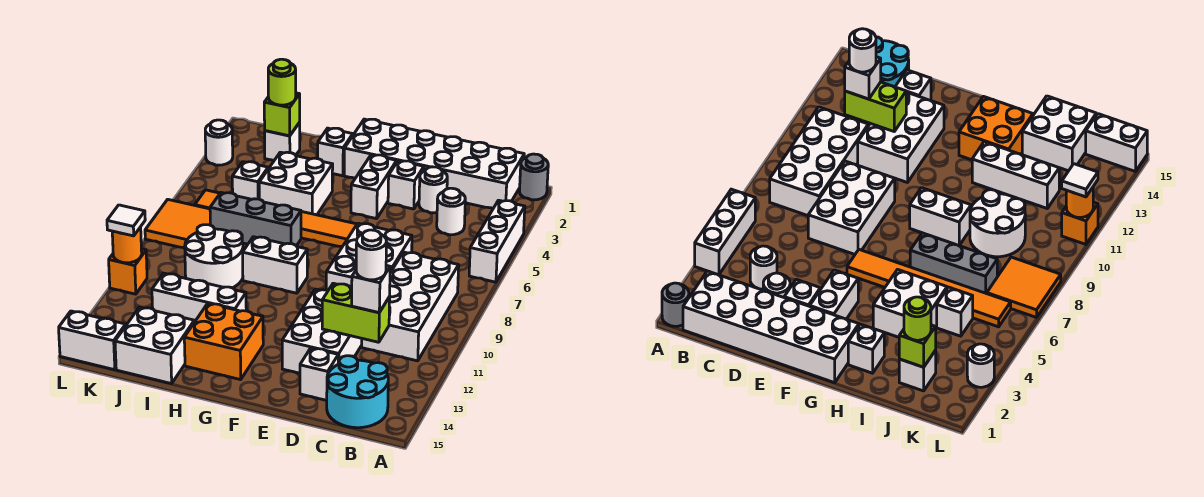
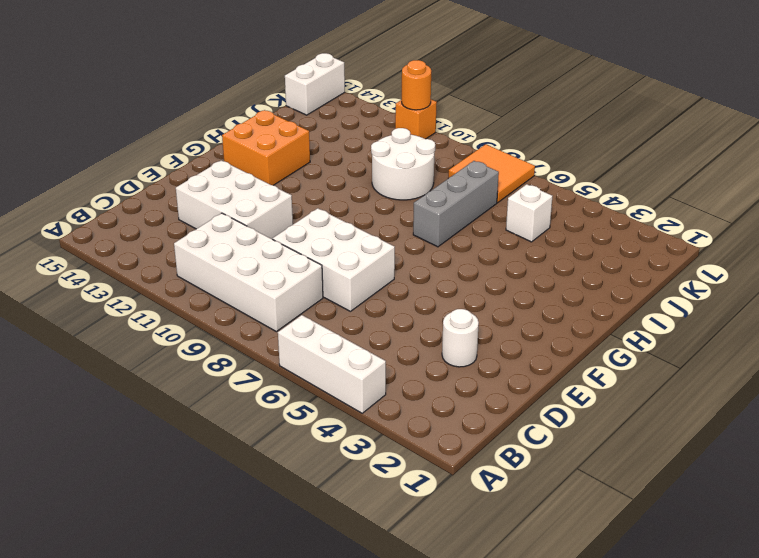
none -> grey round brick A1 level 1
none -> white brick B1:G2 level 1
none -> cyan round brick B14:C15 level 1
none -> white round brick C4 level 1

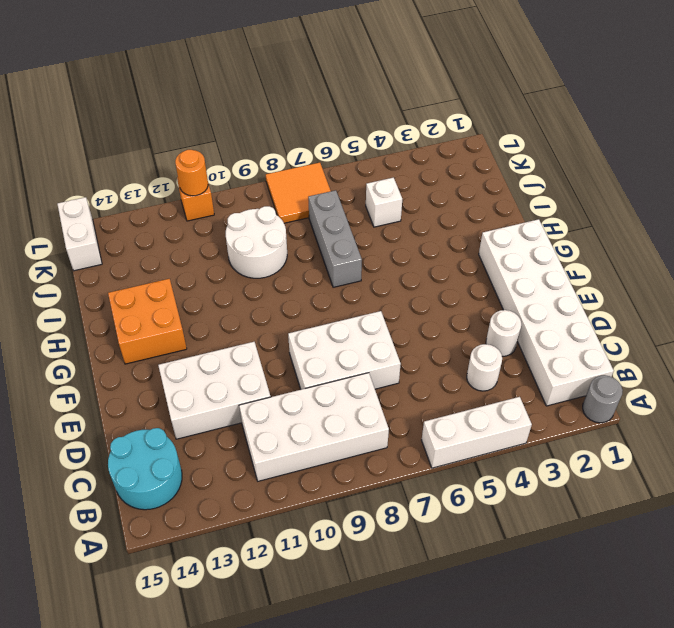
none -> white brick D14 level 1
none -> white brick E3 level 1
none -> white brick F3:F4 level 1
none -> orange tile F6:K6 level 1

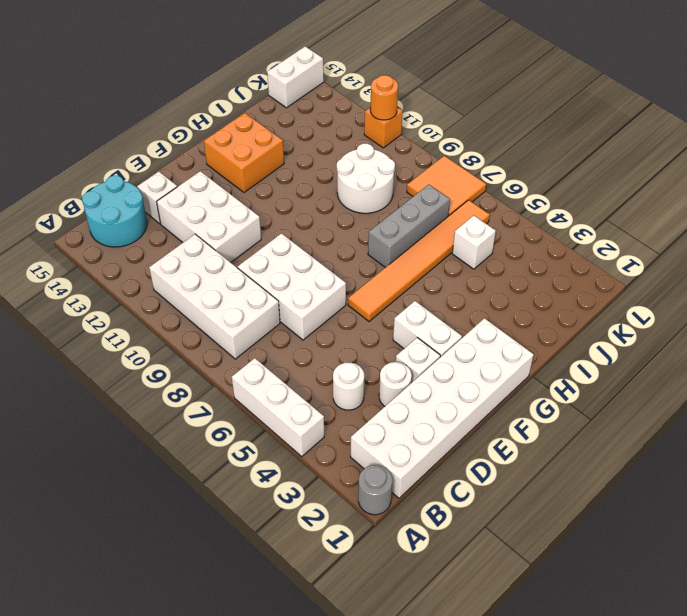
none -> white brick G9:H9 level 1
none -> white brick H2 level 1
none -> white brick H4:I5 level 1
none -> white brick H12:J12 level 1

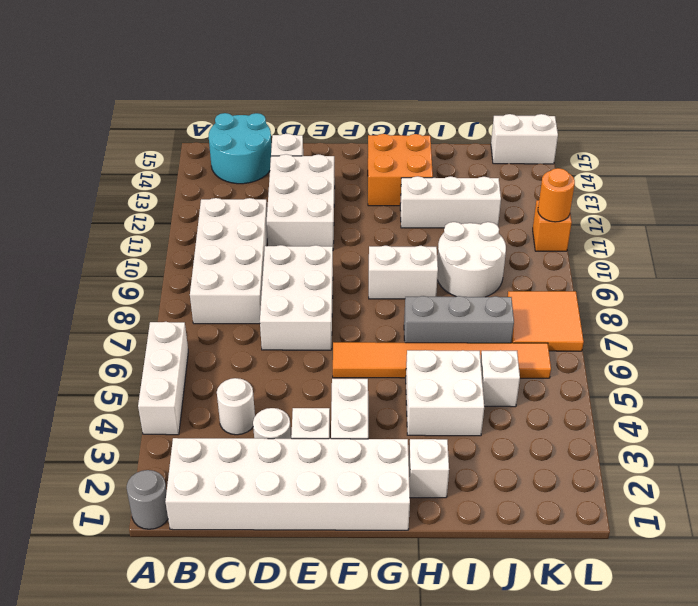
none -> white brick I14:J15 level 1
none -> white brick J2 level 1
none -> white round brick L3 level 1
none -> lime brick C12:D12 level 2

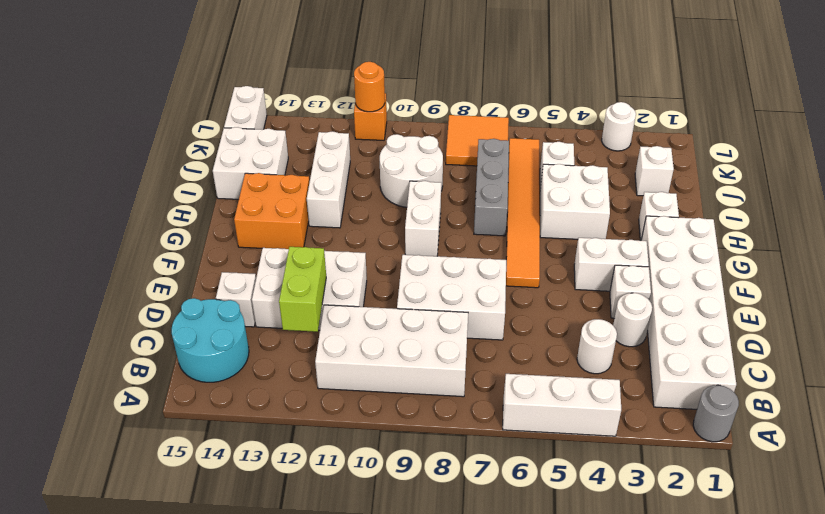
none -> lime brick J2 level 2
none -> white brick C12 level 3
none -> lime round brick J2 level 3
none -> white tile L11 level 3

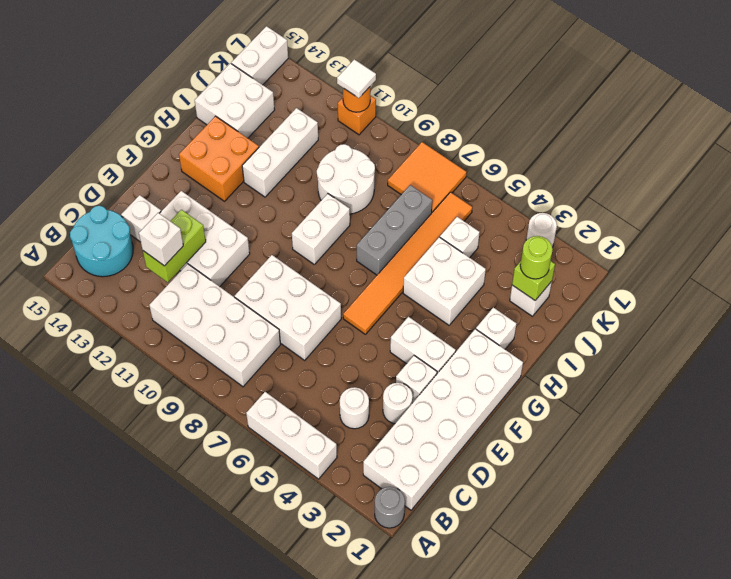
none -> white round brick C12 level 4

